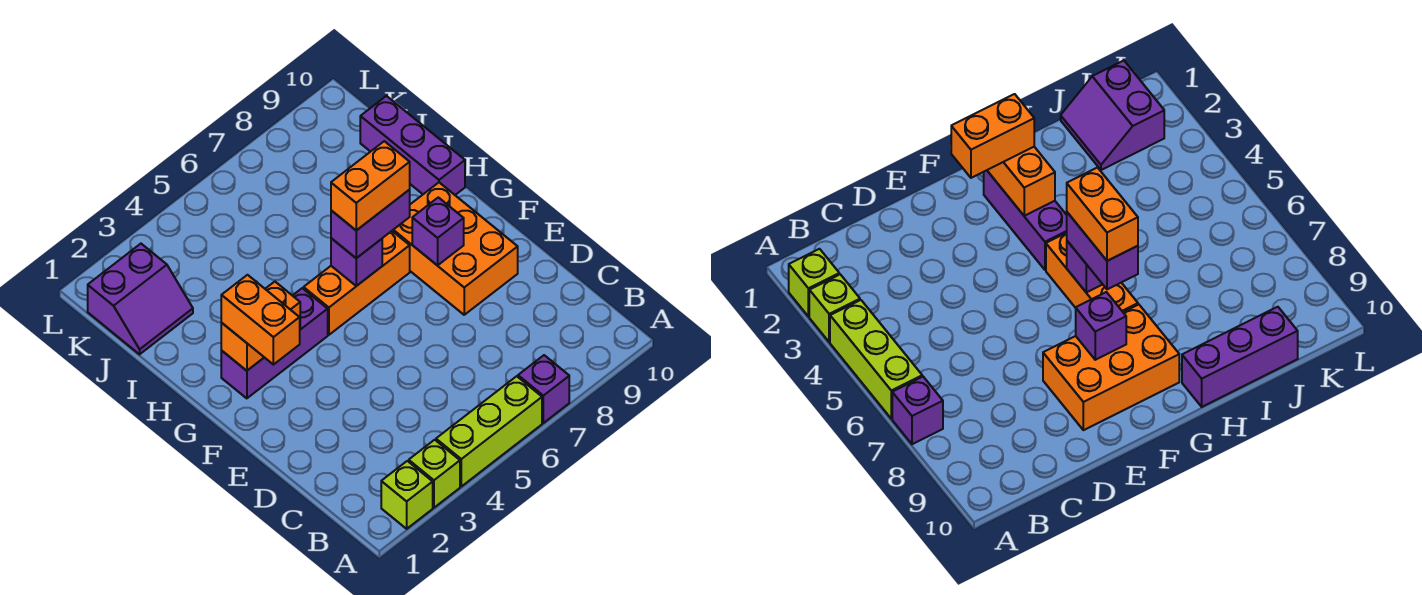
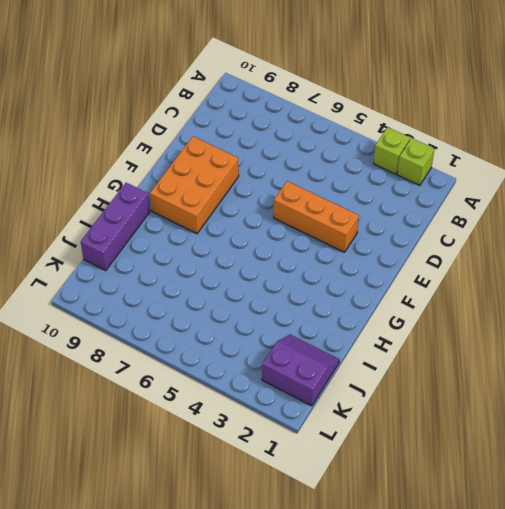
orange brick E3:E5 level 1 -> orange brick G5:G7 level 1
none -> lime brick A4:A6 level 1
none -> purple brick A7 level 1
none -> purple brick G2:G4 level 1

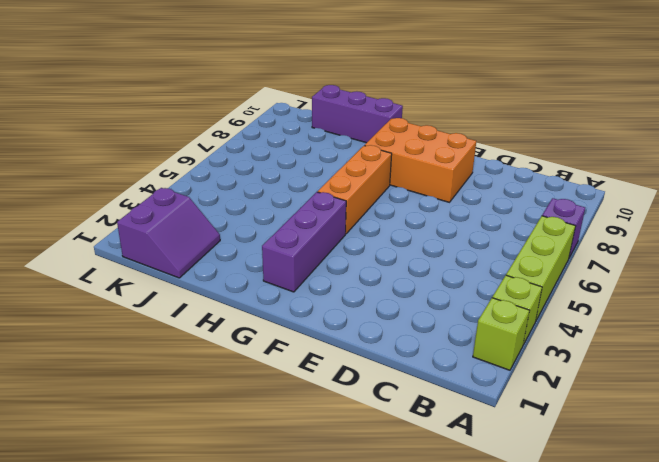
none -> purple brick F8 level 2
none -> orange brick G2:G3 level 2
none -> purple brick G6 level 2

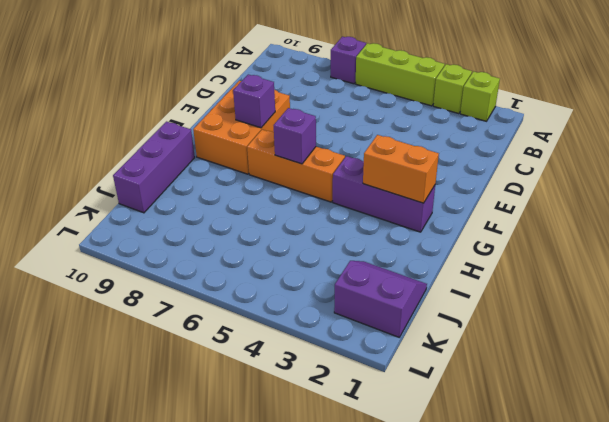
none -> orange brick F2:G2 level 3
none -> purple brick G6:G7 level 3
none -> orange brick G6:G7 level 4

